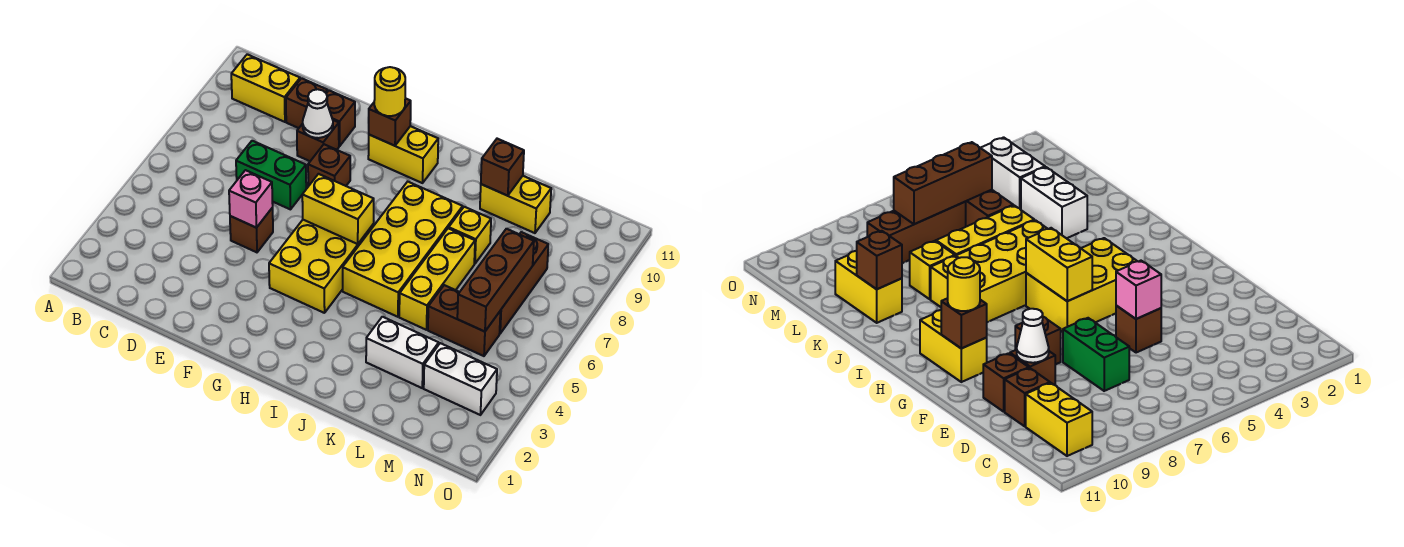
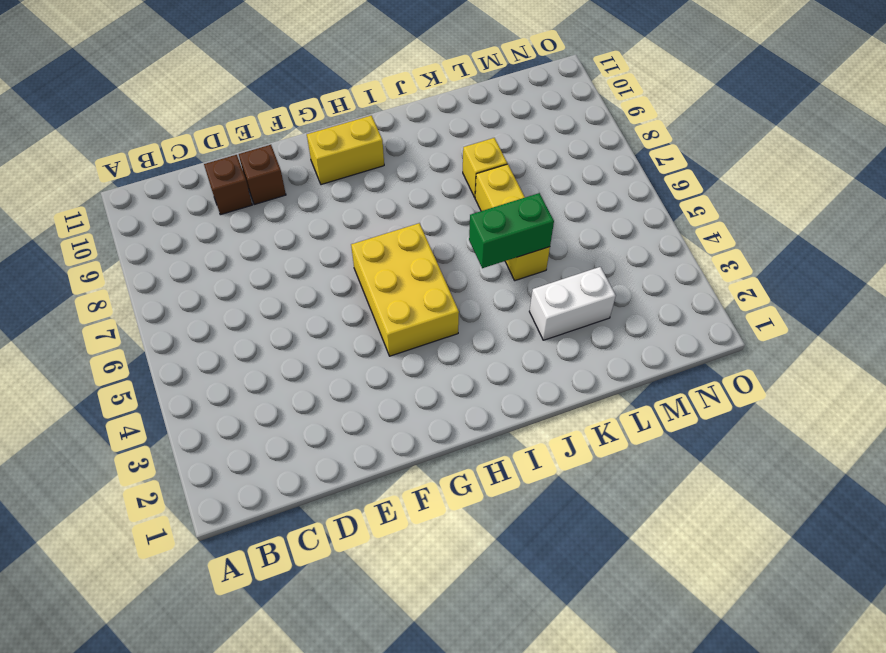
green brick J5:K5 level 2 -> green brick D7:E7 level 1
none -> yellow brick B10:C10 level 1
none -> brown brick E5 level 1
none -> brown brick E9 level 1

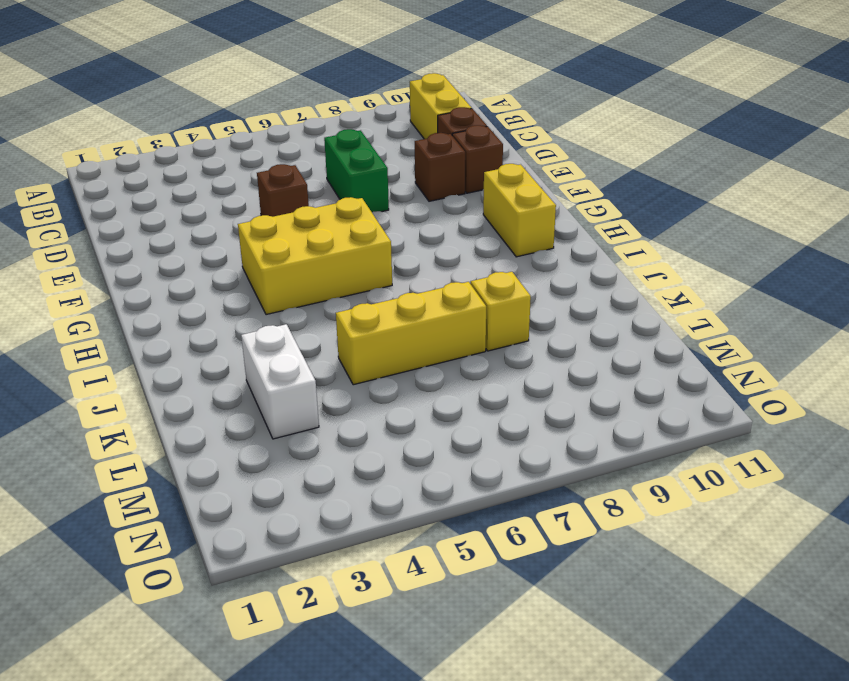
none -> brown brick F8 level 1
none -> yellow brick I5:J8 level 1
none -> yellow brick K10:L10 level 1

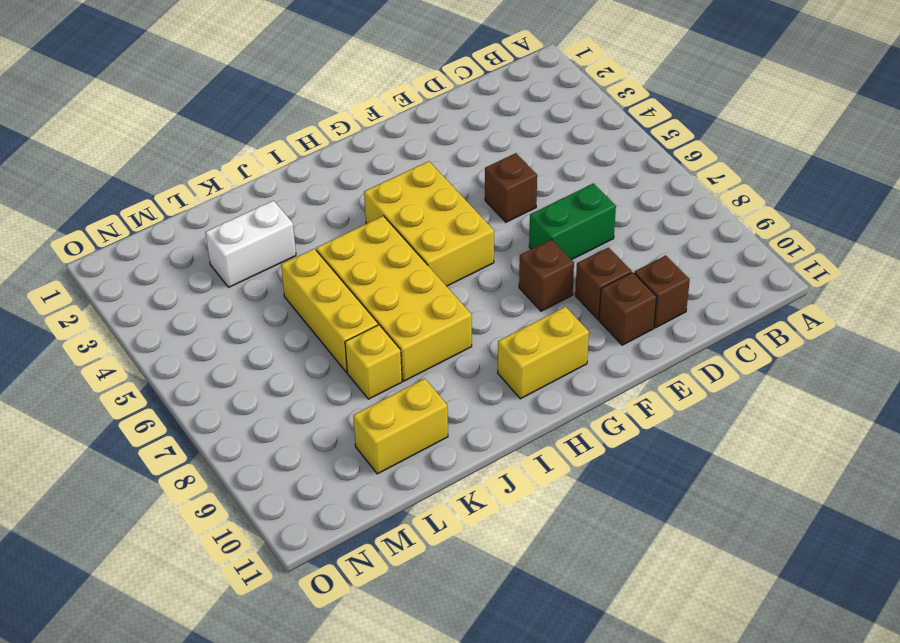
none -> yellow brick B10:C10 level 1
none -> brown brick L5:M5 level 1
none -> white brick M3:N3 level 1

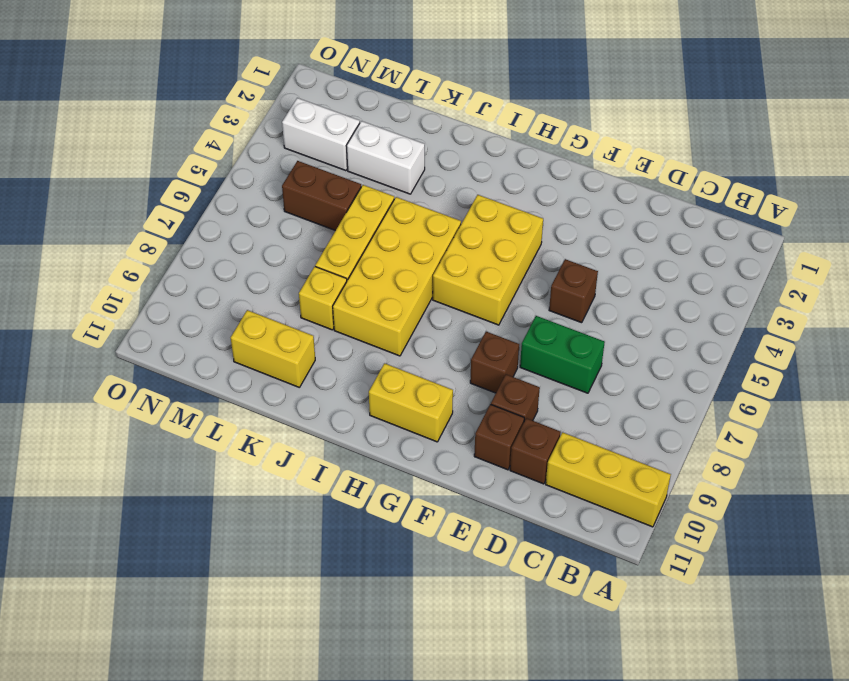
yellow brick A10:C10 level 1 -> yellow brick B10:C10 level 1
none -> brown brick M6:M8 level 1
none -> pink brick E5 level 2
none -> white cone E9 level 2

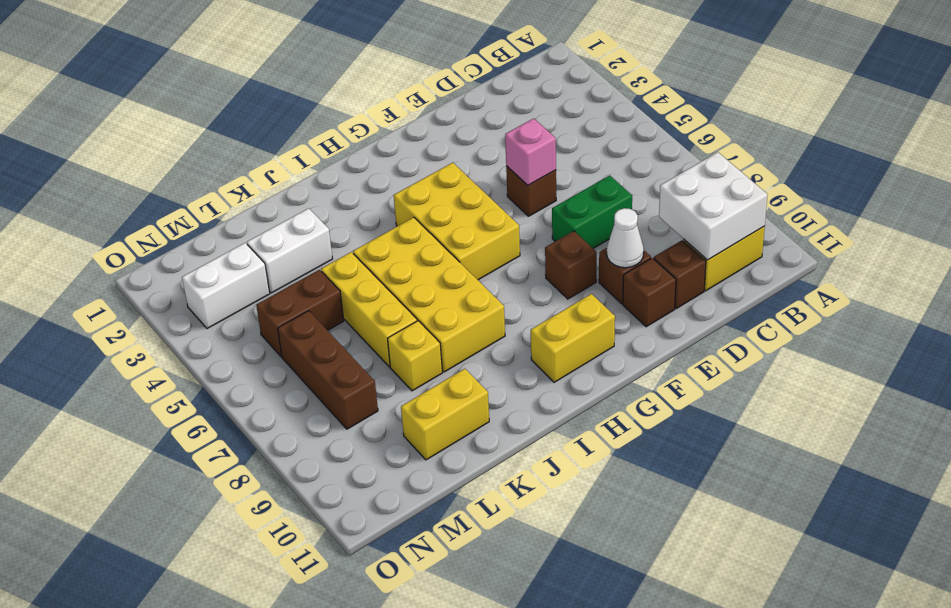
white brick B9:C10 level 2 -> none
none -> yellow brick G6:H6 level 2
none -> brown brick G10 level 2
none -> brown brick K10 level 2

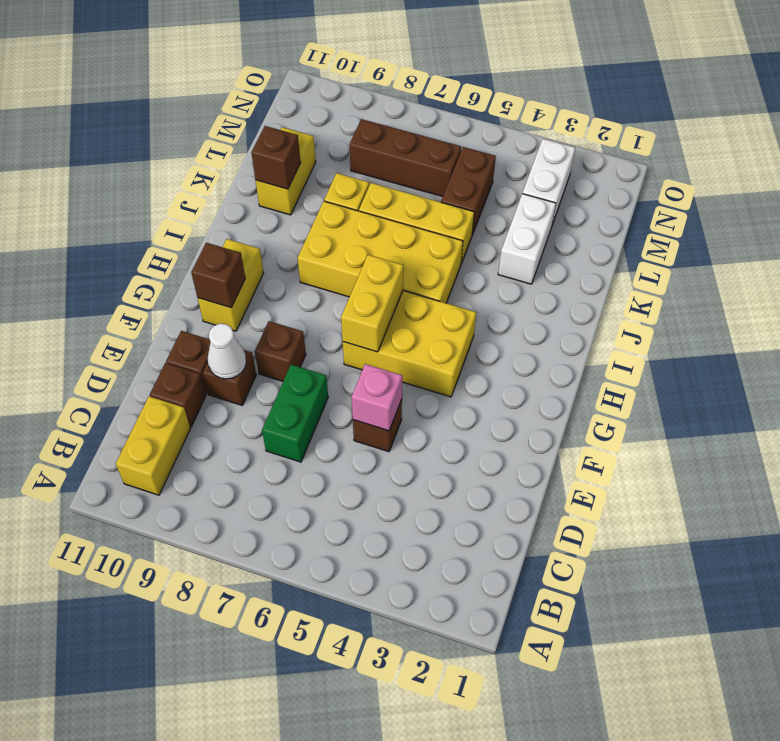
none -> brown brick M5:M7 level 2
none -> yellow round brick G10 level 3

